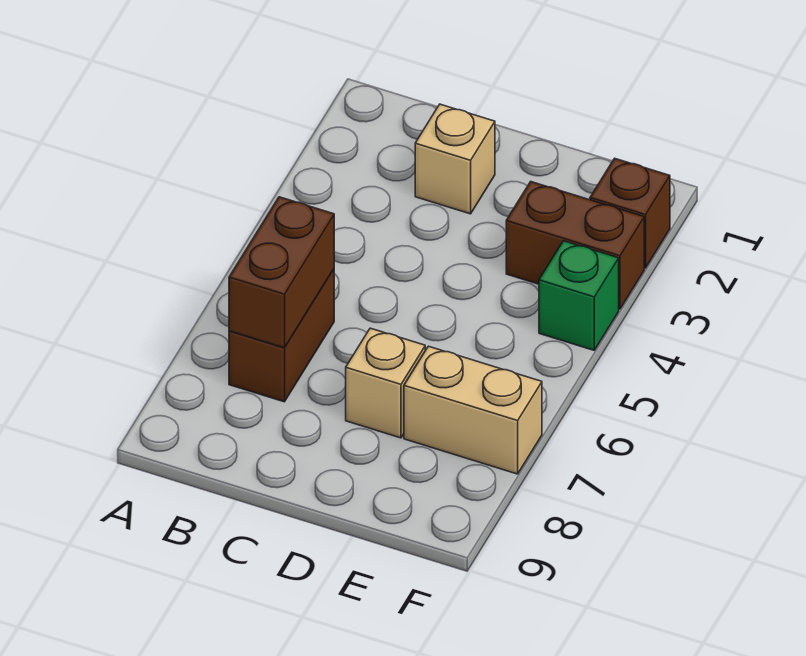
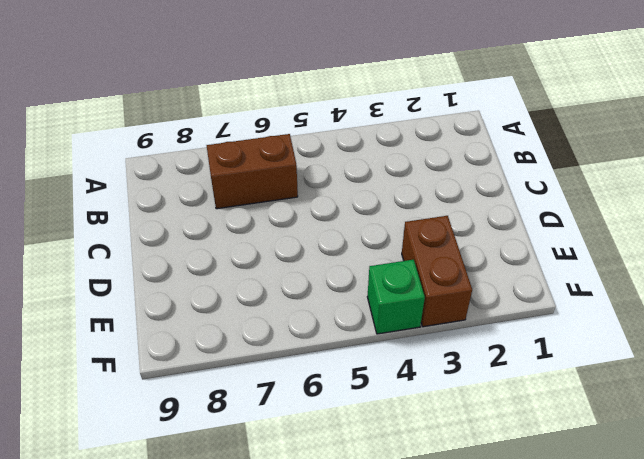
none -> tan brick C2 level 1
none -> tan brick D7 level 1

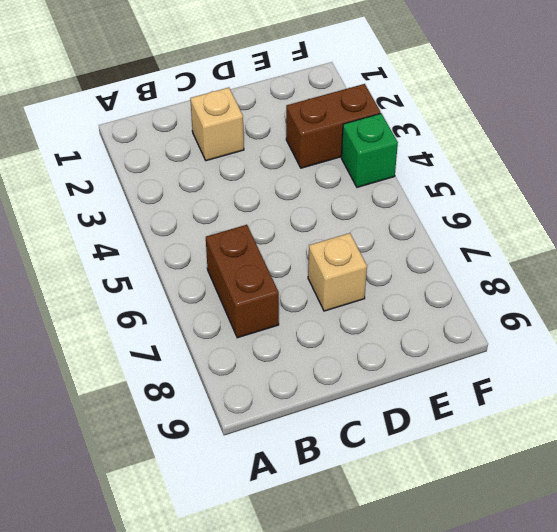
none -> tan brick E7:F7 level 1
none -> brown brick F2 level 1

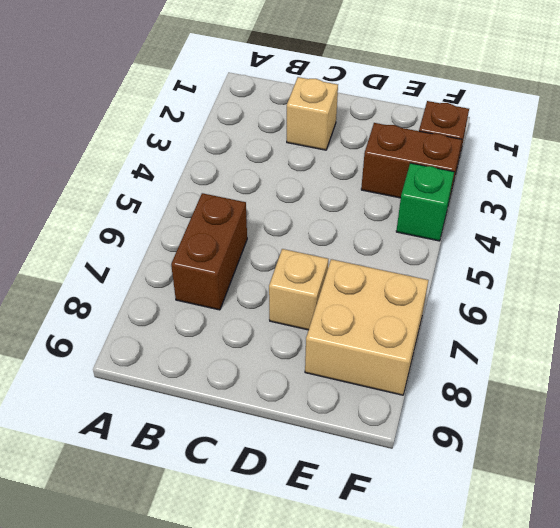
tan brick E7:F8 level 1 -> tan brick E7:F7 level 1
none -> brown brick B6:B7 level 2

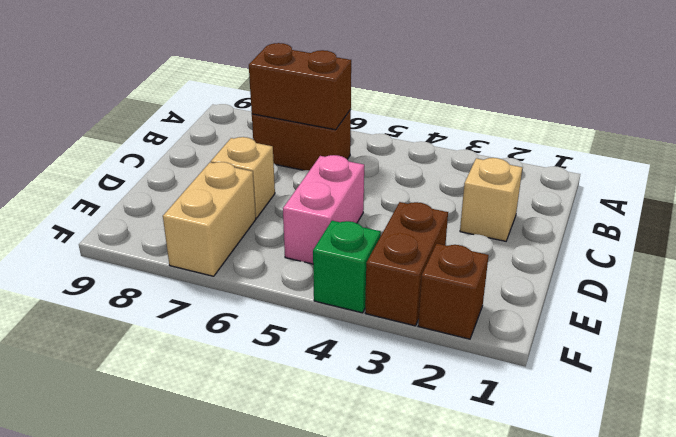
pink brick D5:E5 level 1 -> none

